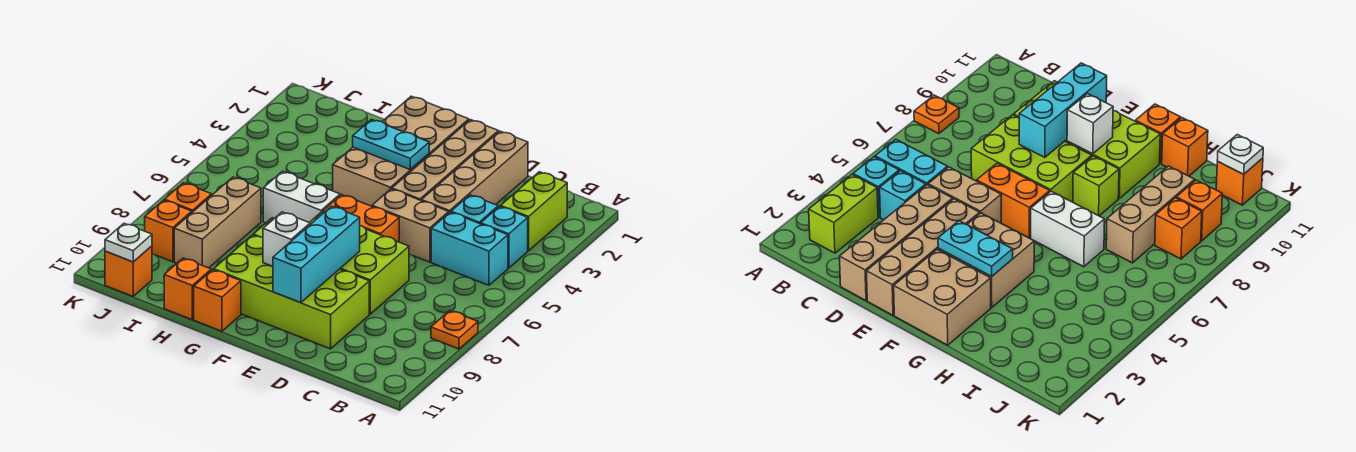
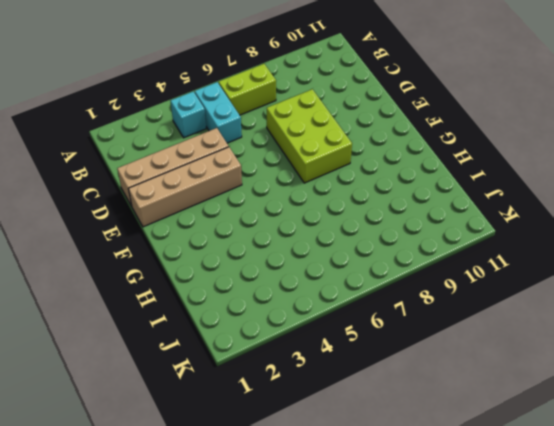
lime brick B6:B7 level 1 -> lime brick B2:B3 level 1
none -> orange plate A8 level 1
none -> cyan brick C4 level 1
none -> tan brick D5:E5 level 1

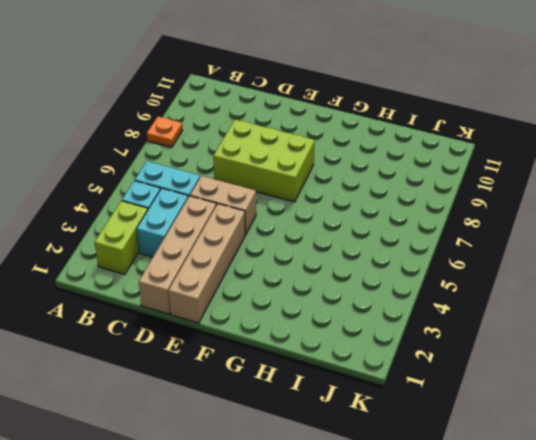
cyan brick C3:C4 level 1 -> cyan brick C4 level 1
none -> lime brick D9:G10 level 1
none -> orange brick E6:F6 level 1
none -> tan brick F1:G2 level 1

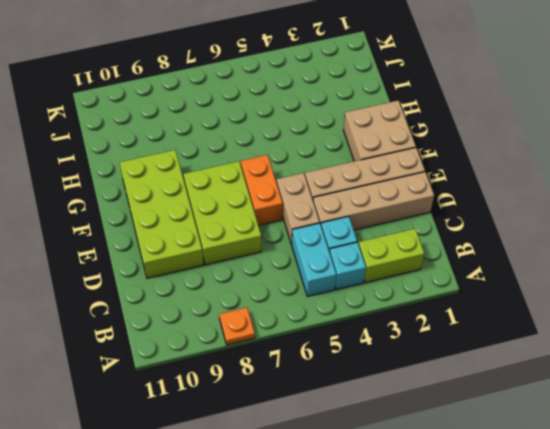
none -> tan brick F3:G4 level 1
none -> white brick G6:H6 level 1
none -> lime brick G8 level 1

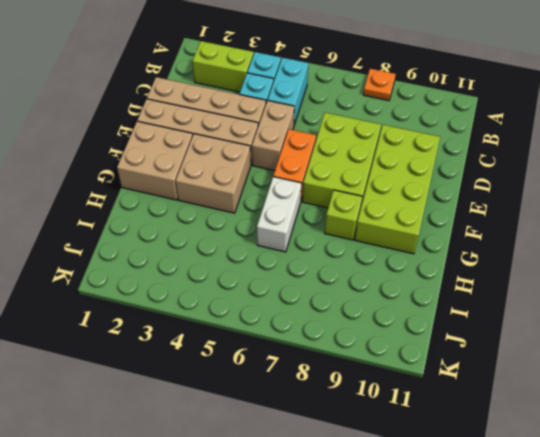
none -> orange brick G11 level 1
none -> orange brick H11 level 1
none -> tan brick I7:I9 level 1

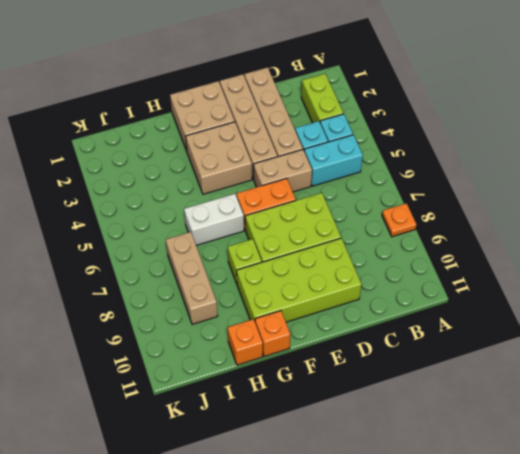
none -> orange brick J8 level 1
none -> orange brick J9 level 1
none -> orange brick J11 level 1

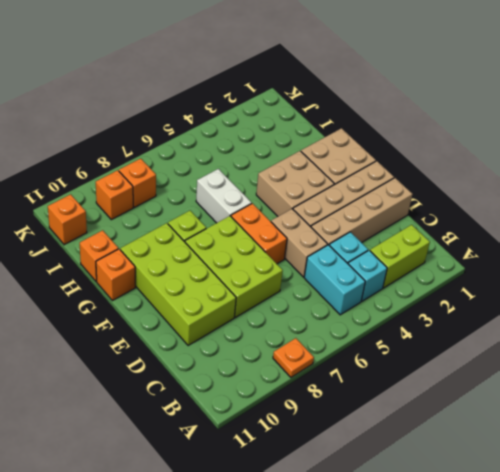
none -> tan brick I7:I9 level 1
none -> cyan brick E8:E10 level 2
none -> cyan plate F3:G3 level 2

